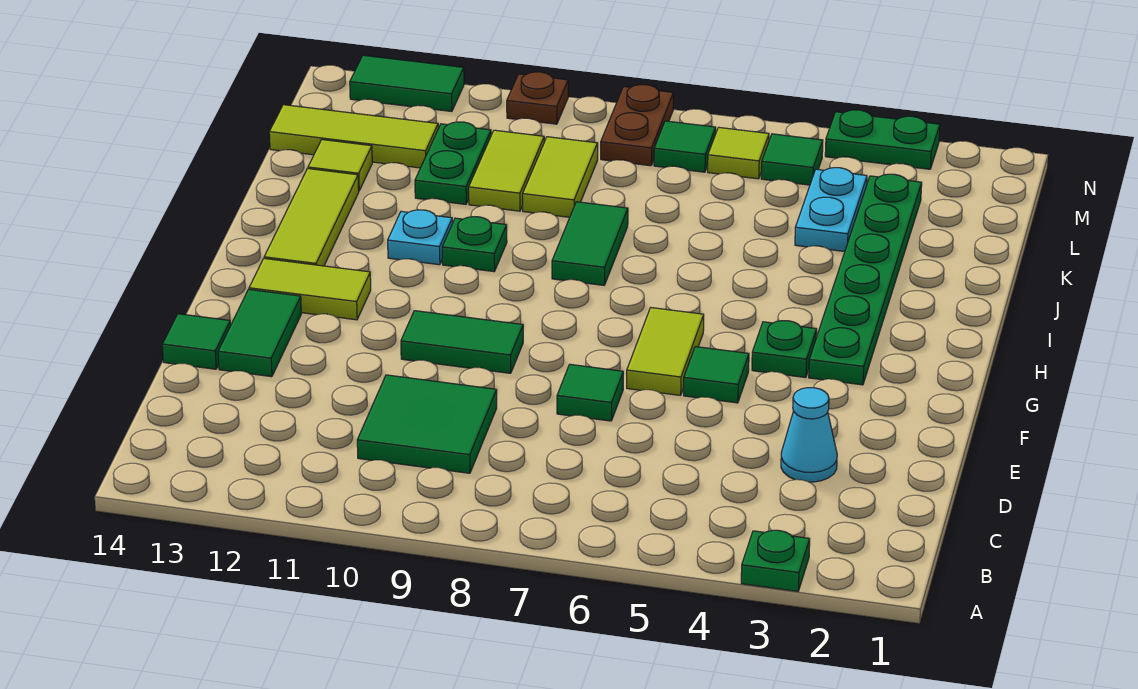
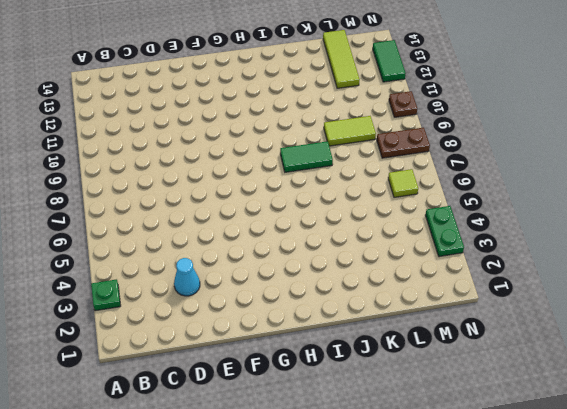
none -> green tile C9:D10 level 1
none -> green tile E7 level 1
none -> green tile E13:F13 level 1

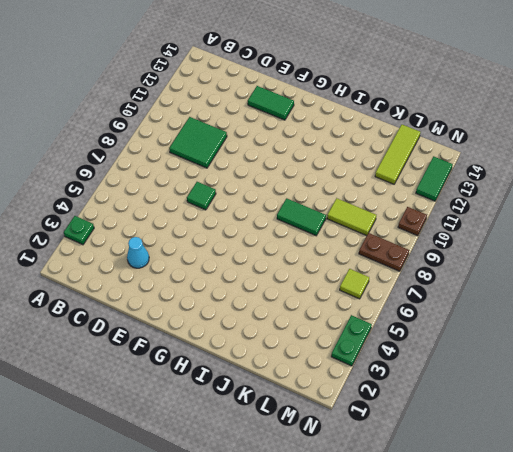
none -> green tile E14 level 1
none -> green tile F5 level 1
none -> lime tile F6:G6 level 1

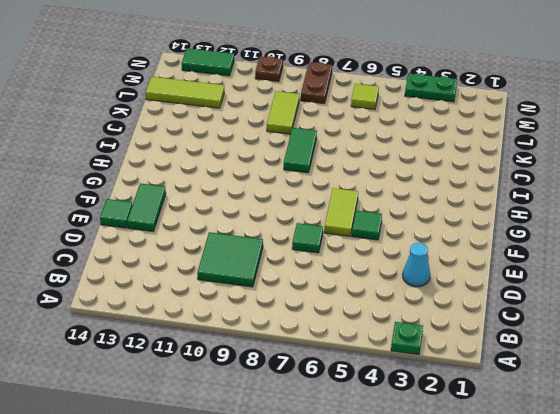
none -> green tile F9:F10 level 1
none -> green plate G3:L3 level 1
none -> green plate G4 level 1

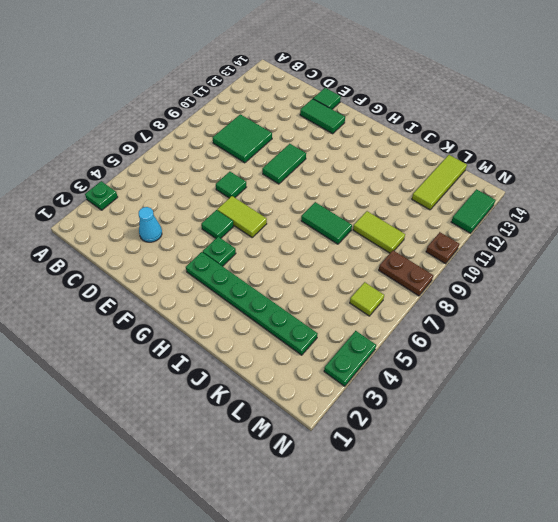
none -> lime tile G12:G13 level 1
none -> lime tile H13:J13 level 1
none -> green plate I10 level 1

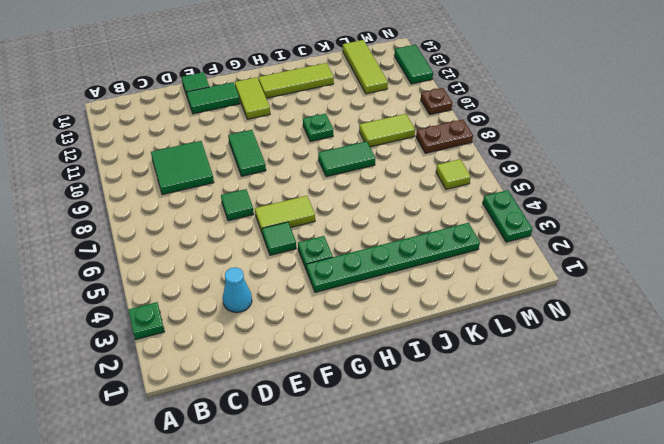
none -> cyan plate I11 level 1
none -> cyan plate K4:L4 level 1
none -> lime tile K10:L10 level 1

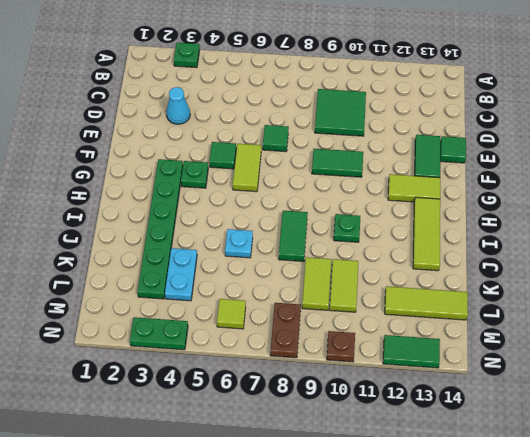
cyan plate J6 level 1 -> cyan plate I11 level 1
none -> green plate K11:L11 level 1
none -> lime tile K13 level 1
none -> green tile M5 level 1

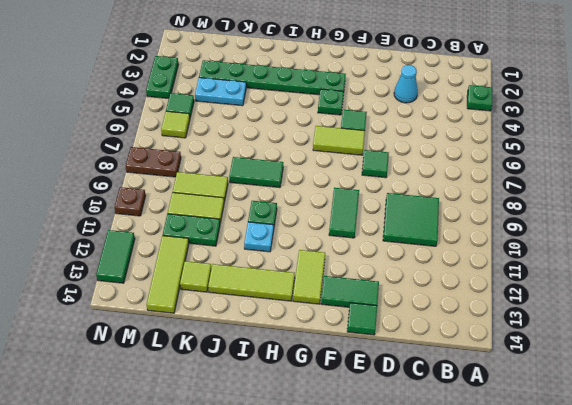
none -> green tile M7 level 1

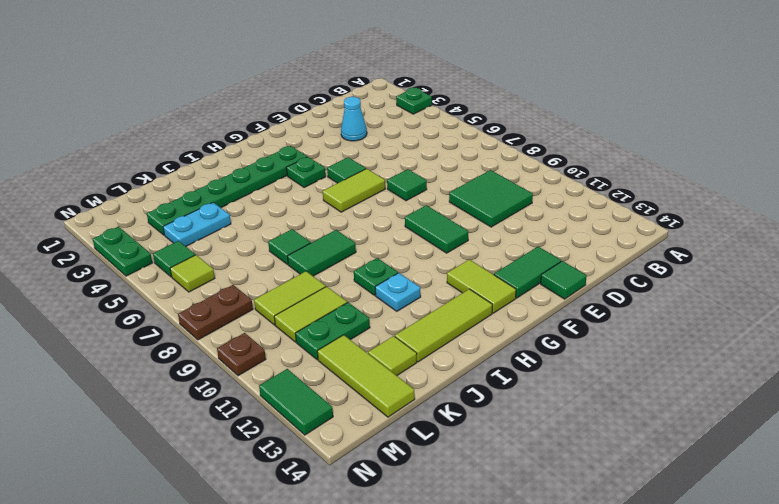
green tile J7 level 1 -> green tile M7 level 1

